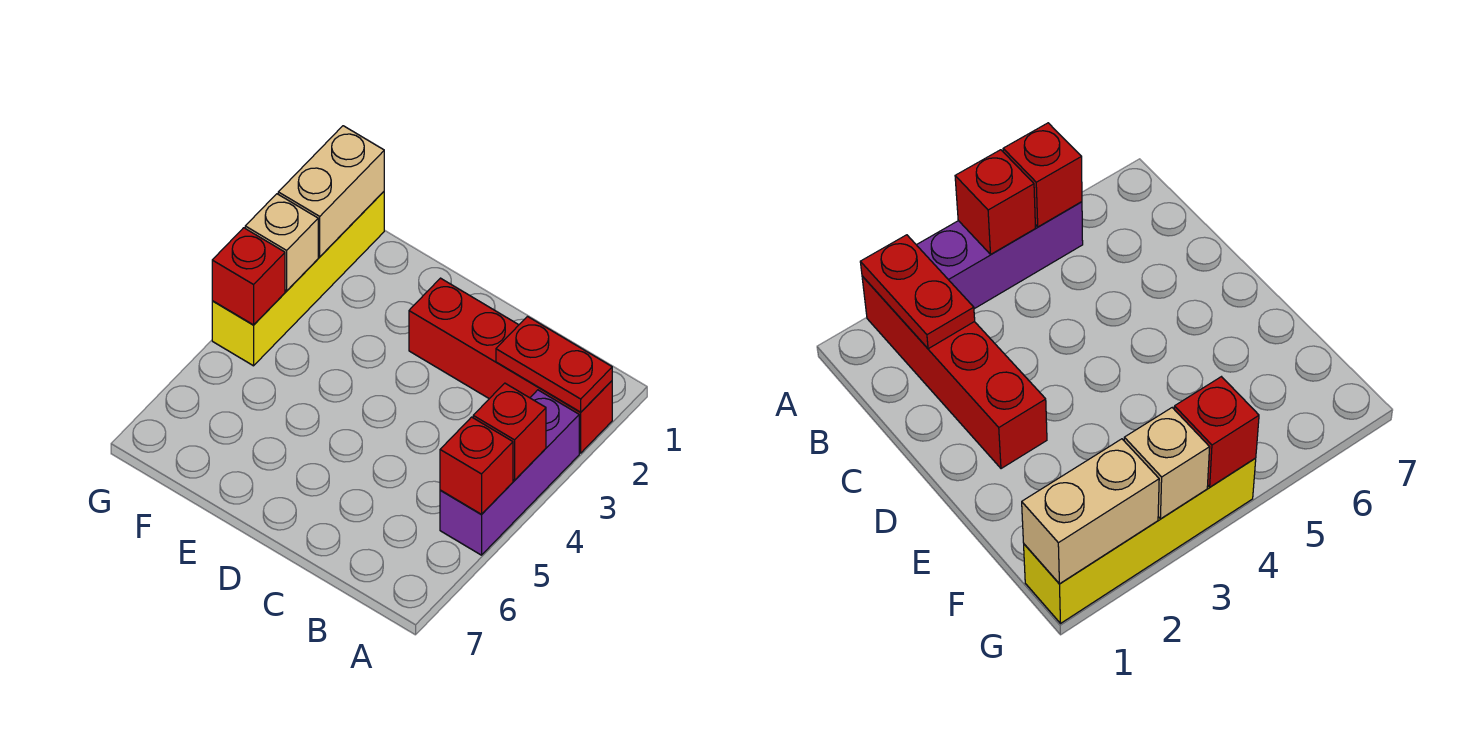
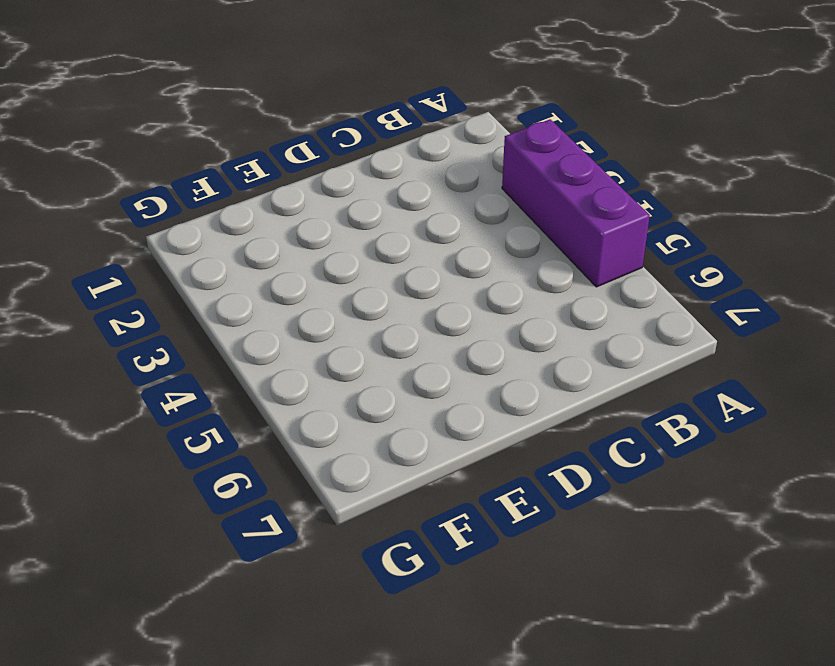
none -> red brick A2:D2 level 1
none -> yellow brick G1:G4 level 1

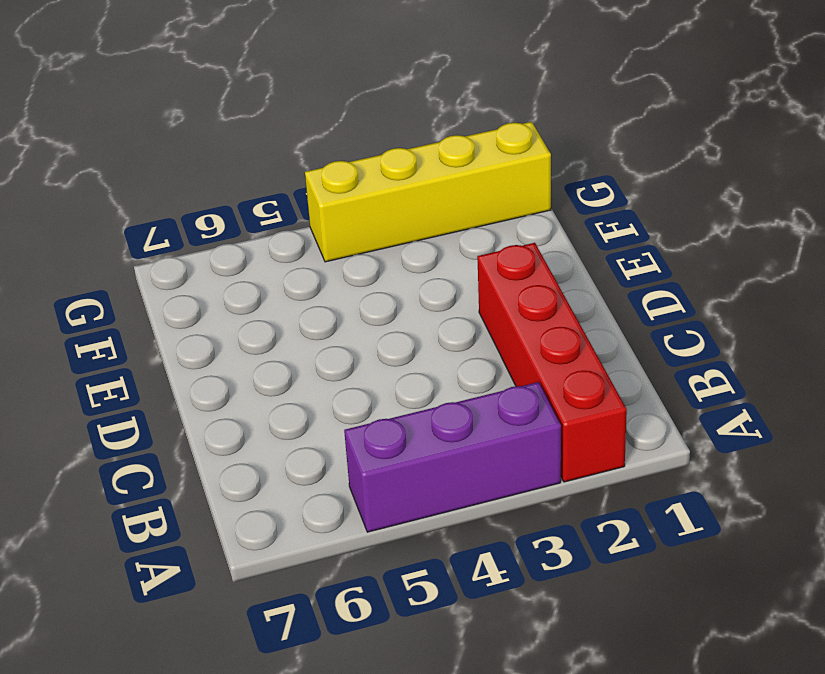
none -> red plate A2:B2 level 2
none -> red brick A4 level 2

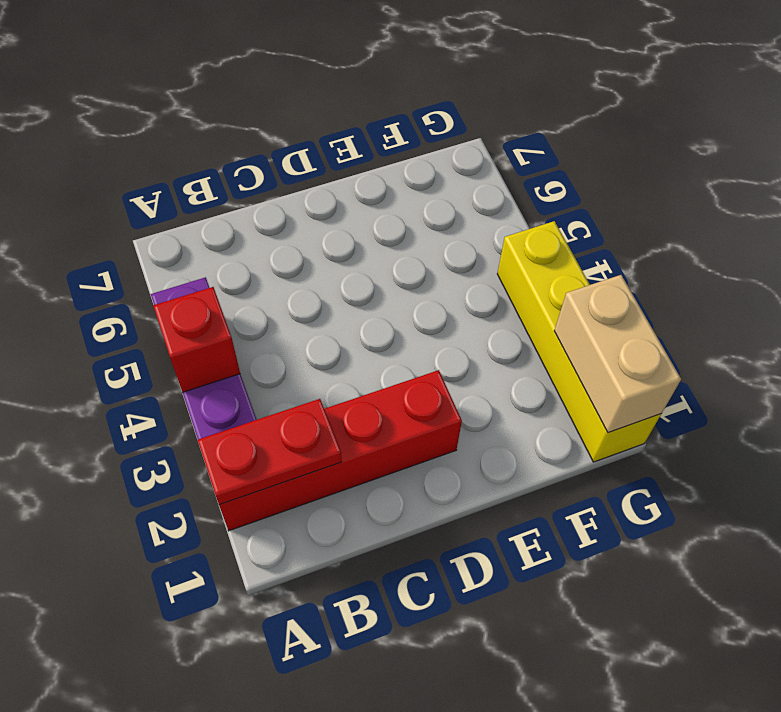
none -> red brick A5 level 2
none -> tan brick G3 level 2

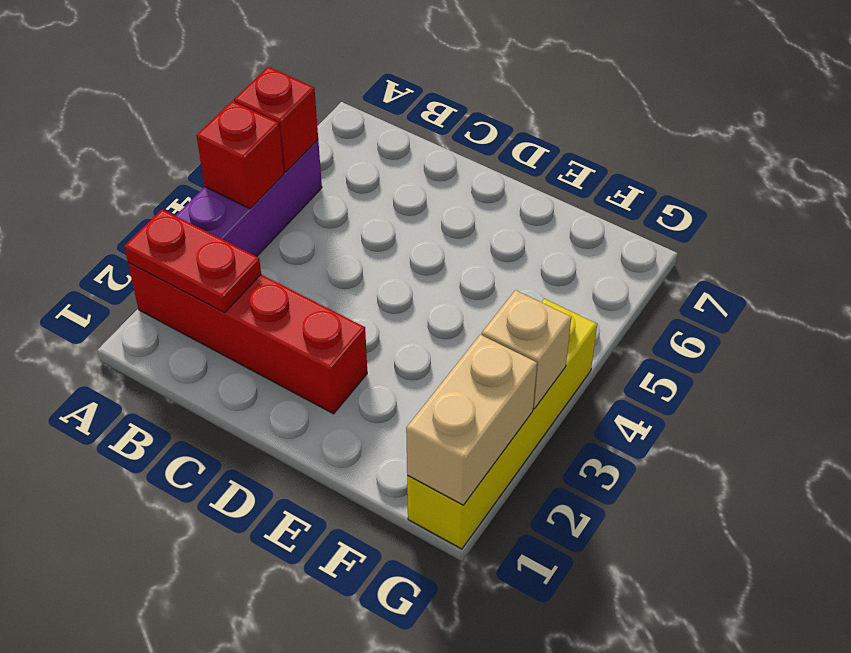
none -> red brick G4 level 2

